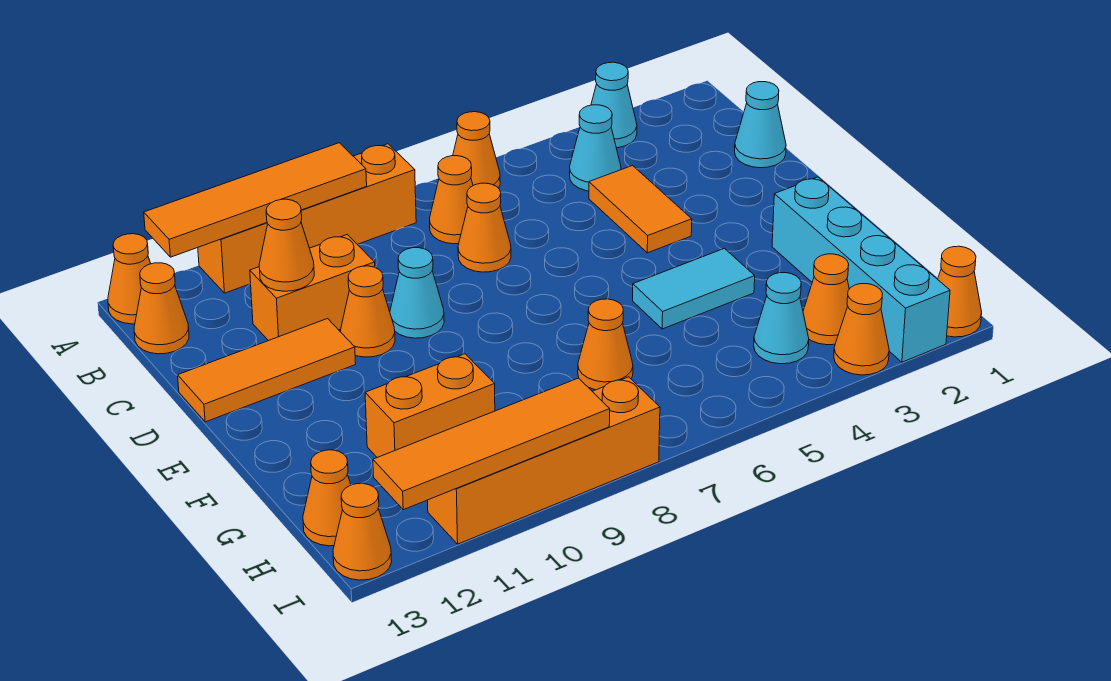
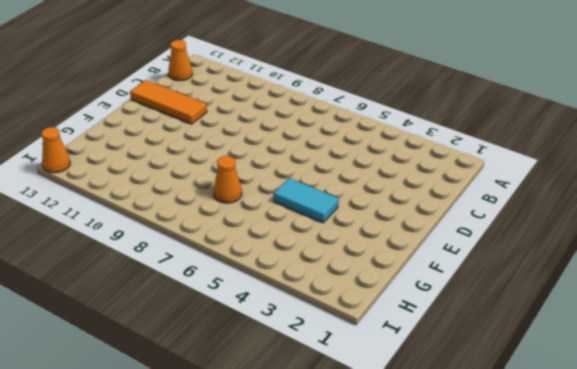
none -> cyan cone A3 level 1
none -> orange cone A6 level 1
none -> orange brick A8:A11 level 1

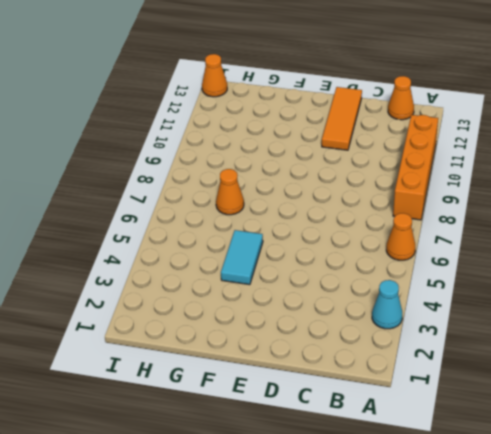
none -> orange cone A13 level 1
none -> cyan cone B4 level 1
none -> orange cone B7 level 1

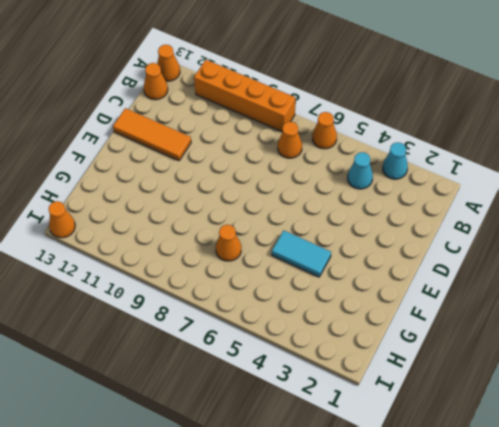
none -> cyan cone C1 level 1
none -> orange tile C4:D4 level 1
none -> orange cone C7 level 1

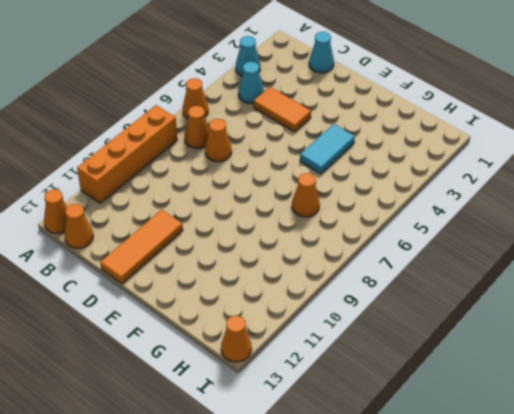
none -> orange brick C10:C11 level 1
none -> cyan cone D9 level 1
none -> orange cone D10 level 1

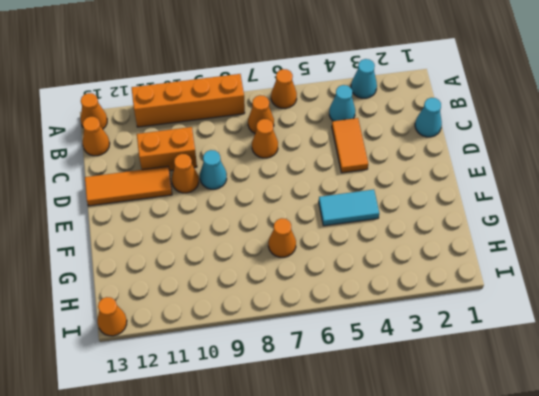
none -> cyan brick F2:I2 level 1
none -> orange brick G10:G11 level 1
none -> orange cone H3 level 1

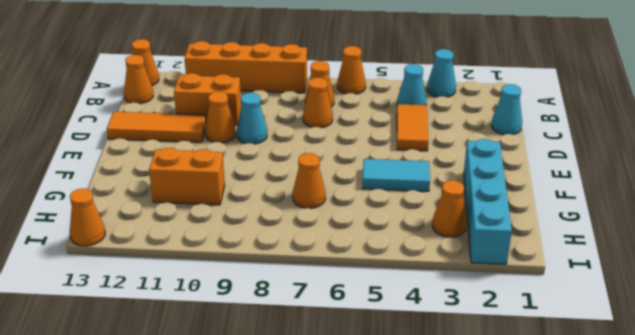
none -> cyan cone H4 level 1
none -> orange cone H13 level 1
none -> orange cone I1 level 1

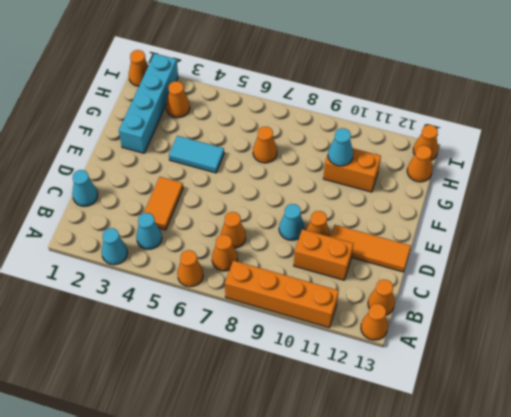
cyan cone G10 level 2 -> cyan cone H4 level 1
none -> orange cone I3 level 1
none -> orange brick I8:I11 level 1
none -> orange tile A9:A12 level 2

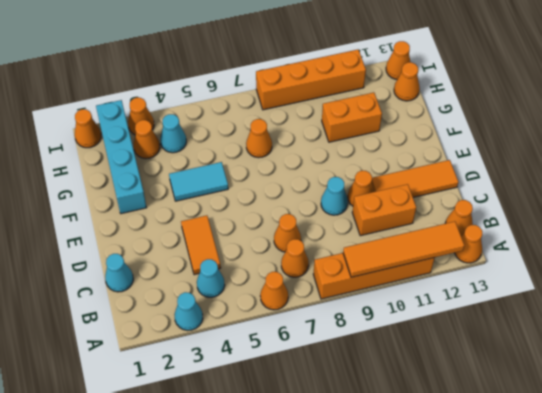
none -> orange cone C11 level 2
none -> orange tile I9:I12 level 2

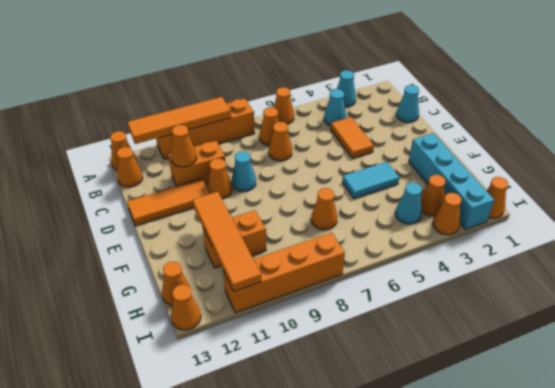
orange tile F11:I11 level 2 -> orange tile I9:I12 level 2

